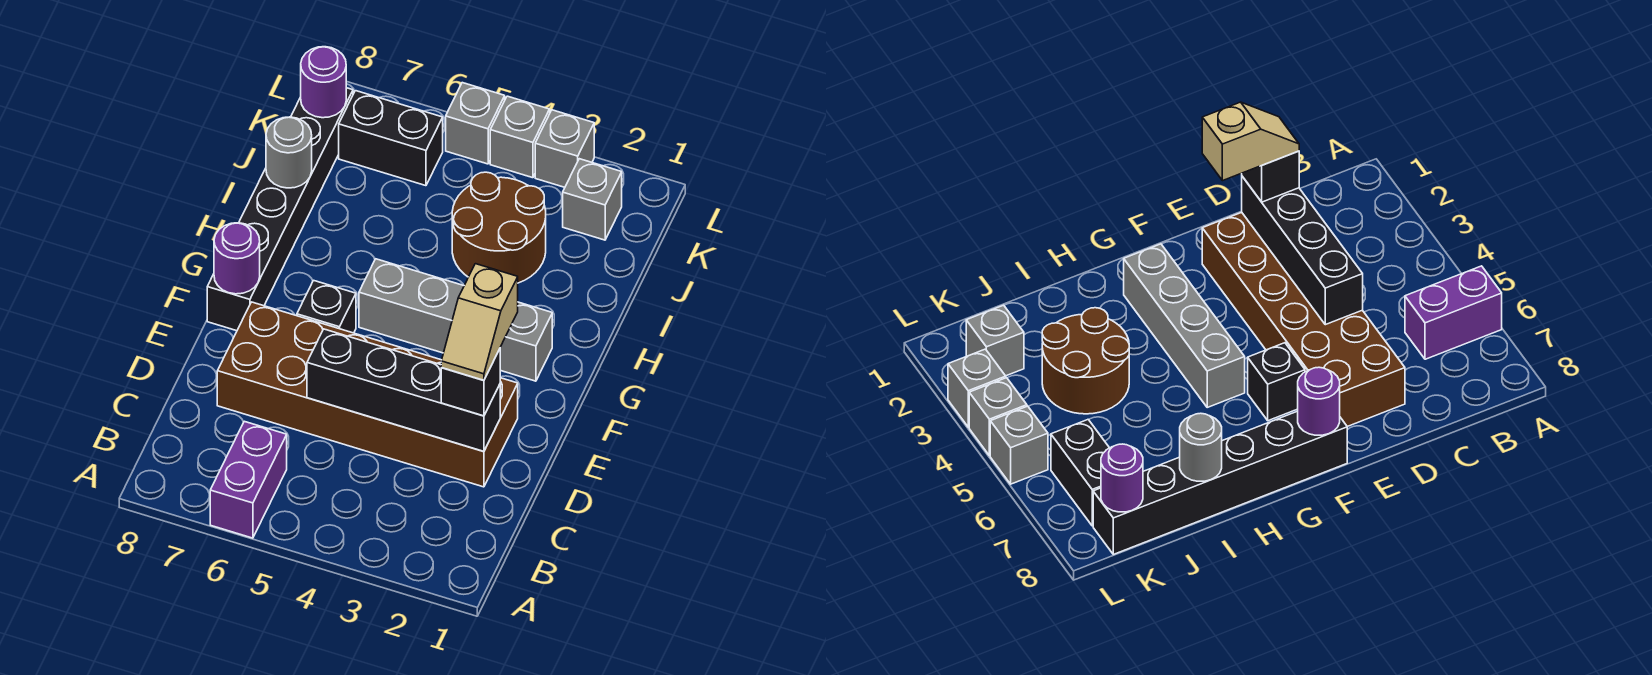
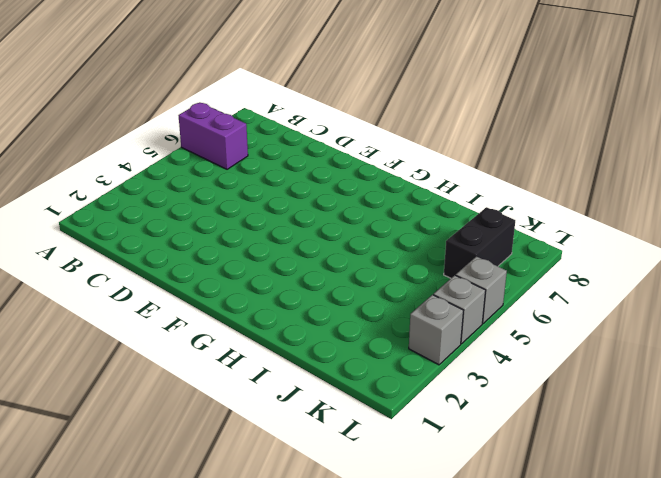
none -> brown brick D2:E7 level 1
none -> black brick F6 level 1
none -> black brick F8:K8 level 1

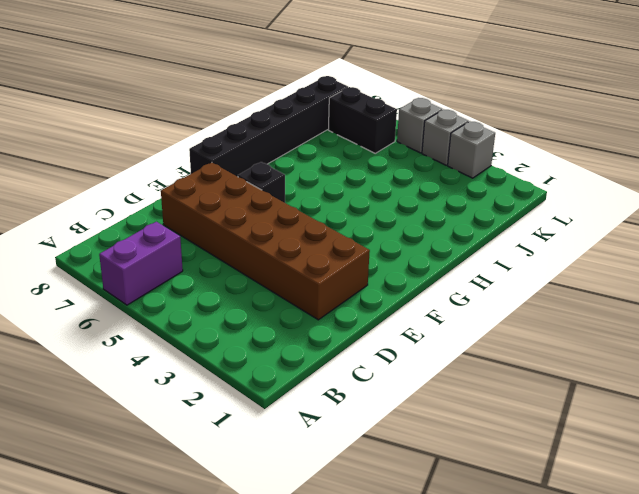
none -> grey brick G2:G5 level 1
none -> brown round brick I3:J4 level 1
none -> grey brick K2 level 1

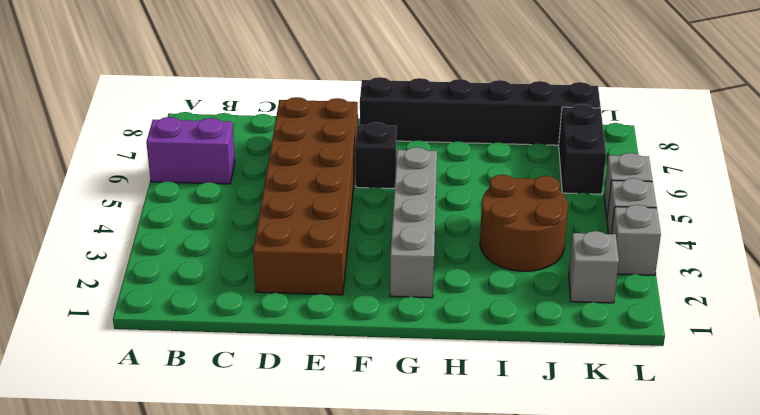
none -> black brick D2:D5 level 2
none -> purple round brick F8 level 2
none -> grey round brick I8 level 2

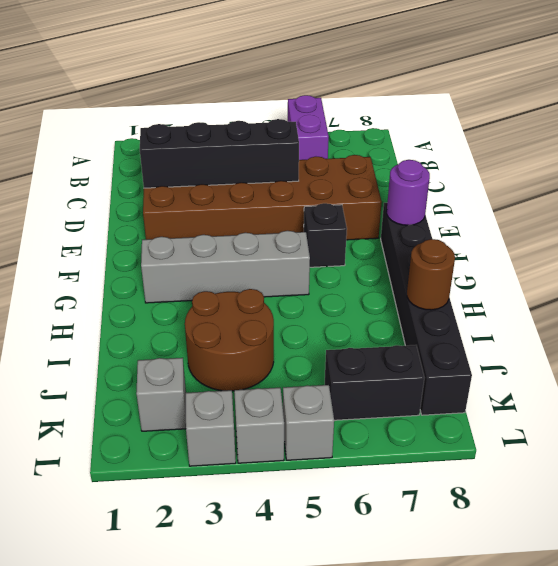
brown round brick I8 level 2 -> grey round brick I8 level 2
none -> purple round brick K8 level 2
none -> black brick D2 level 3
none -> tan slope D2:E2 level 4 top E

